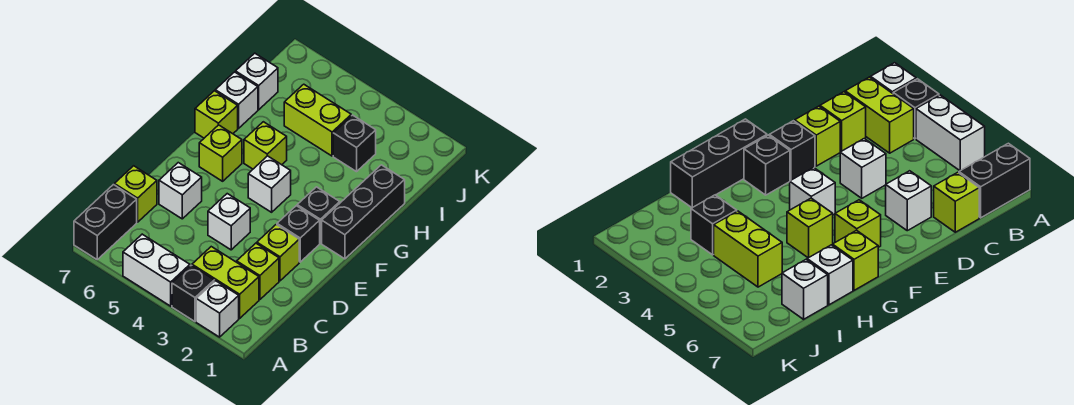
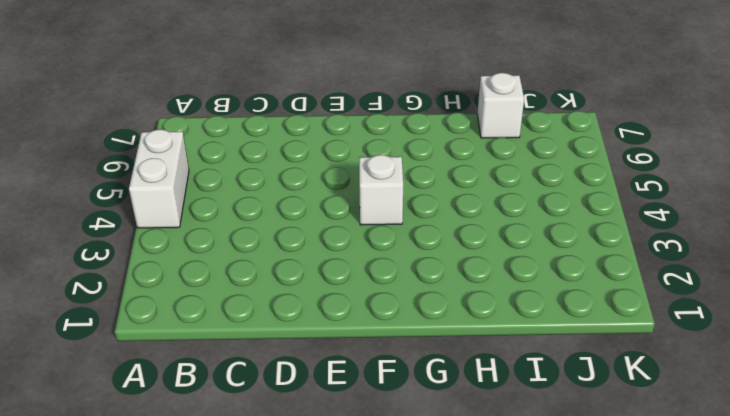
none -> white brick A2 level 1
none -> black brick A3 level 1
none -> black brick A7:B7 level 1

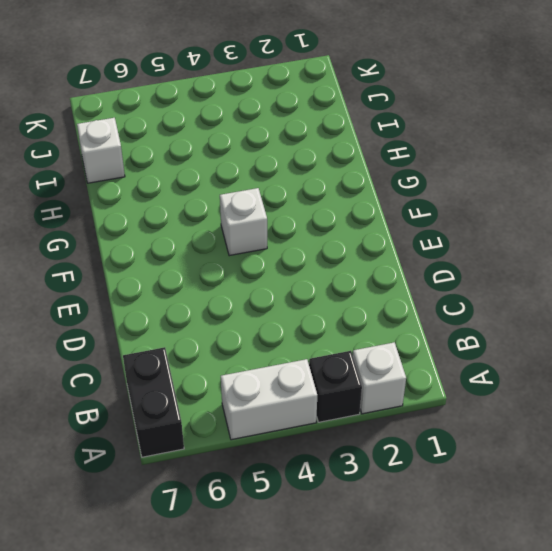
none -> lime brick B2:B3 level 1
none -> lime brick C2 level 1
none -> lime brick C7 level 1

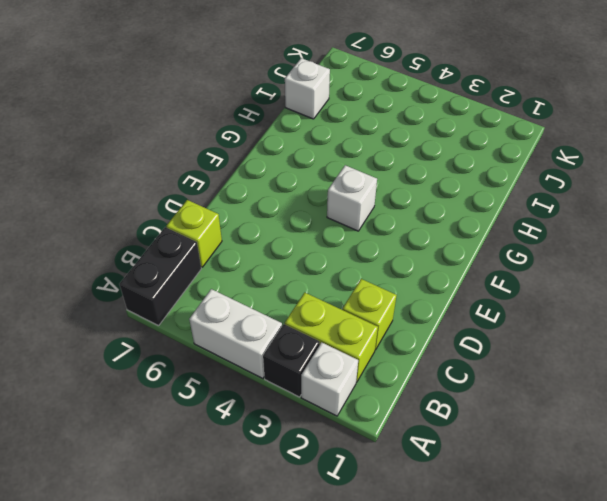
none -> lime brick D2 level 1
none -> white brick D4 level 1
none -> white brick D6 level 1

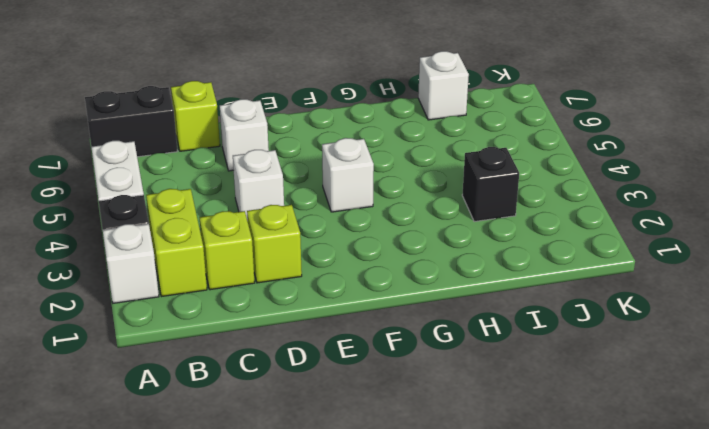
none -> black brick E2 level 1
none -> black brick F1:H1 level 1
none -> black brick F2 level 1

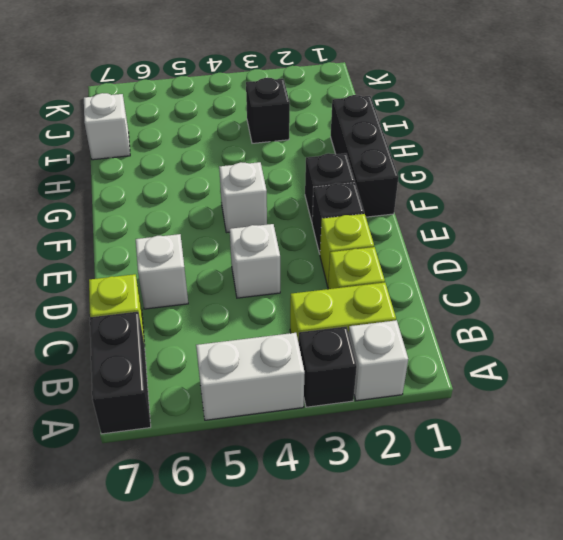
none -> lime brick F6 level 1
none -> lime brick G5 level 1
none -> lime brick G7 level 1

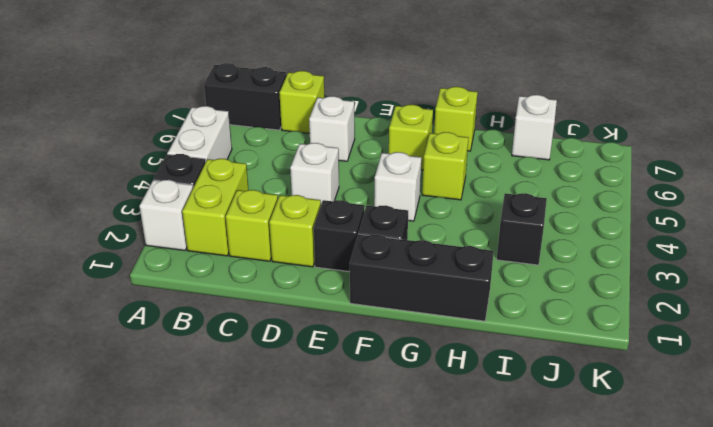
none -> white brick H7 level 1
none -> lime brick I4:I5 level 1

